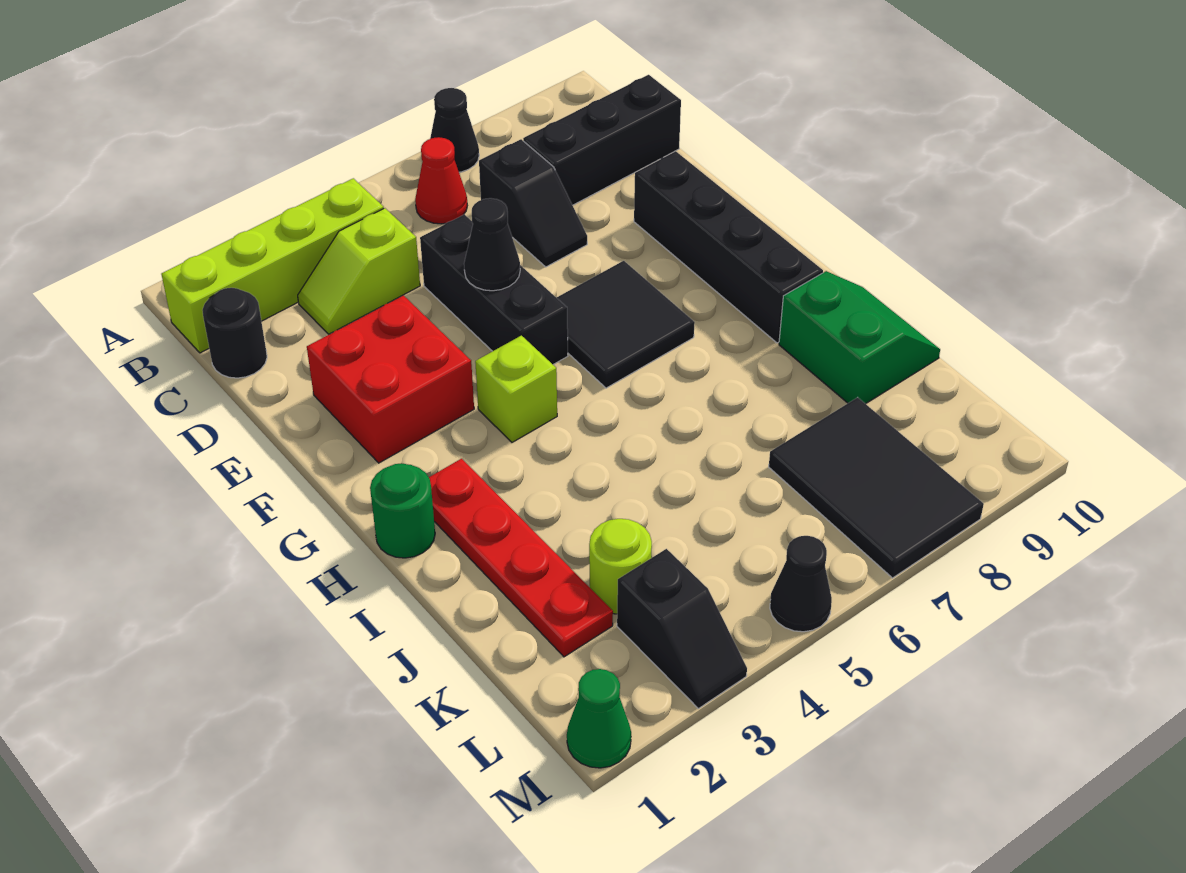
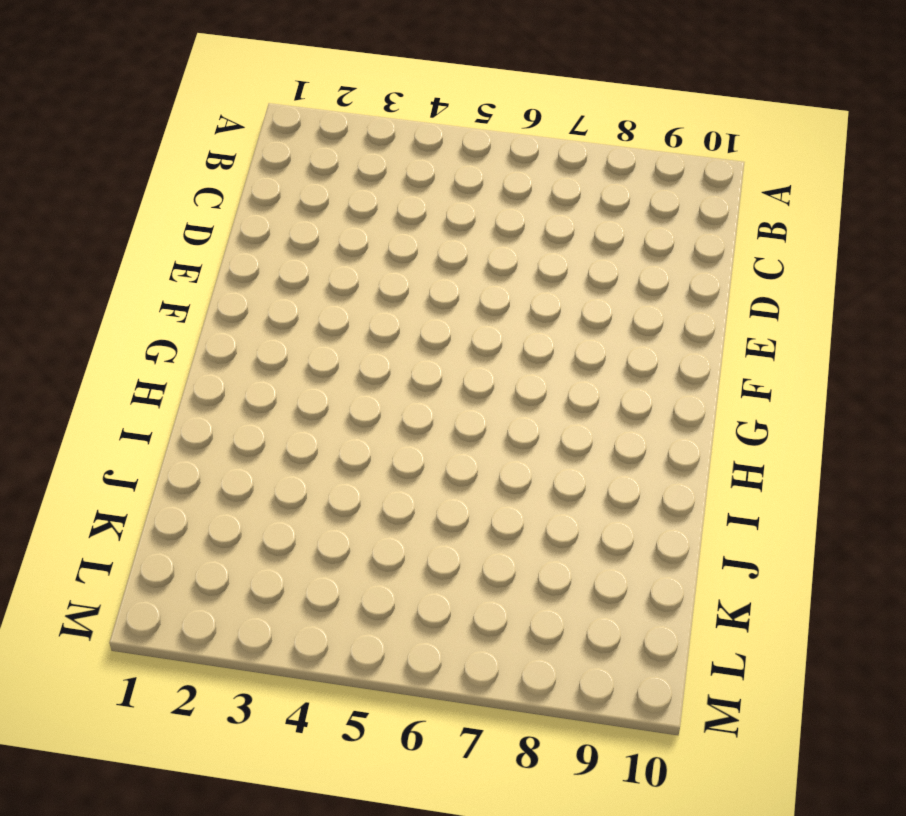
none -> black cone A7 level 1
none -> lime brick B1:B4 level 1
none -> red cone B6 level 1

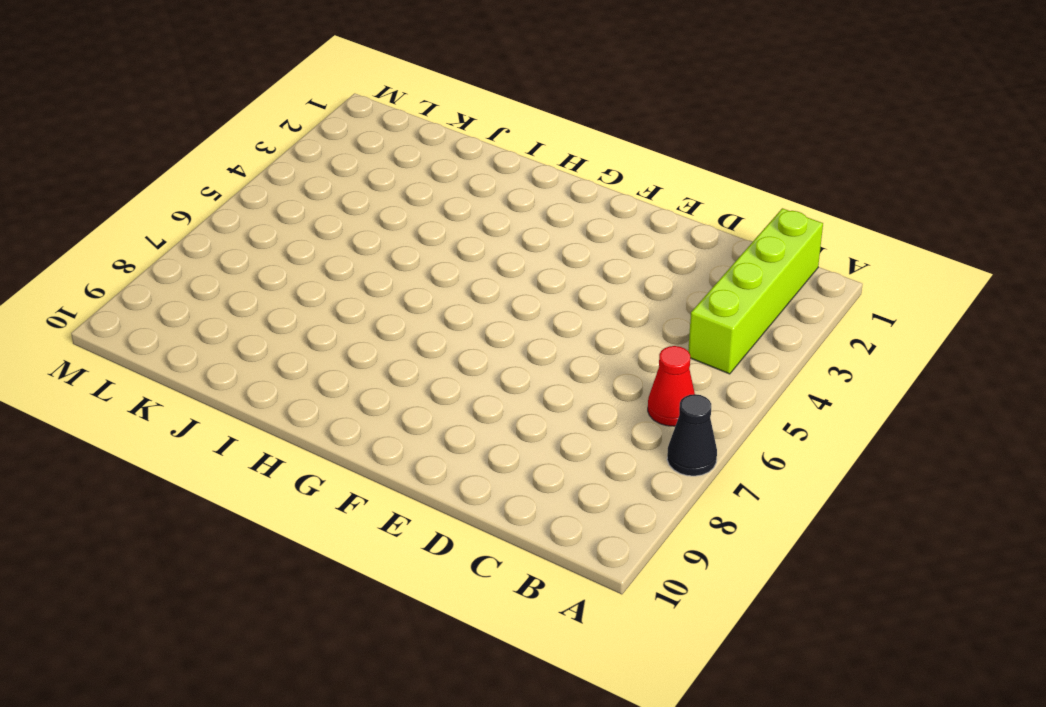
none -> black round brick C1 level 1
none -> lime slope C3:C4 level 1 top 4
none -> black slope C7:D7 level 1 top C

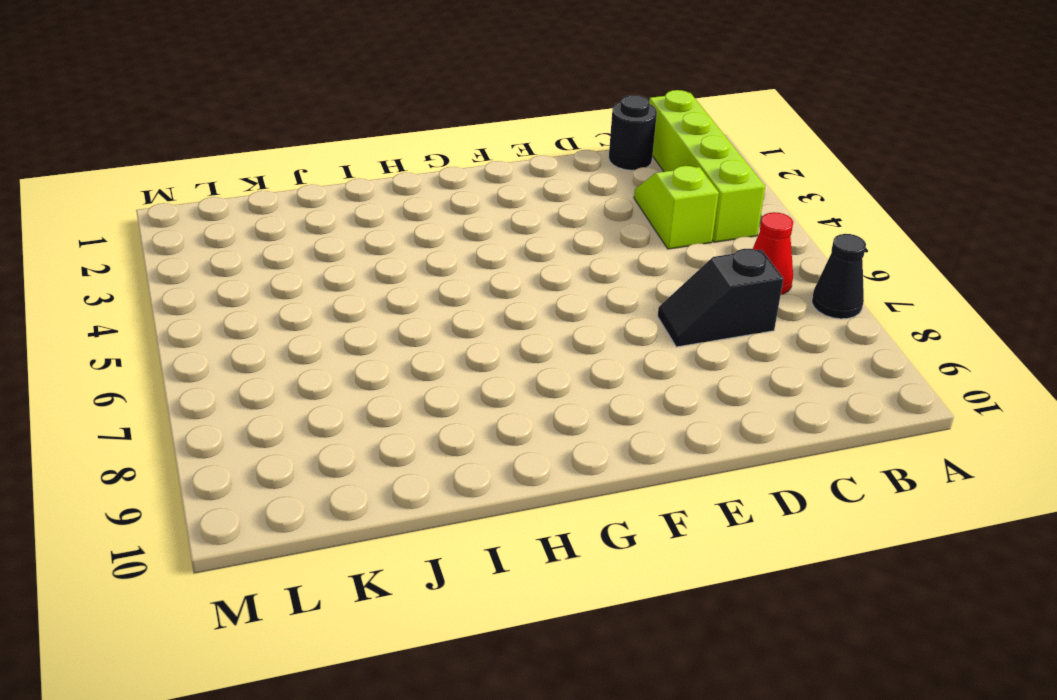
none -> black brick C8:C10 level 1
none -> black brick D5:F5 level 1
none -> red brick E2:F3 level 1

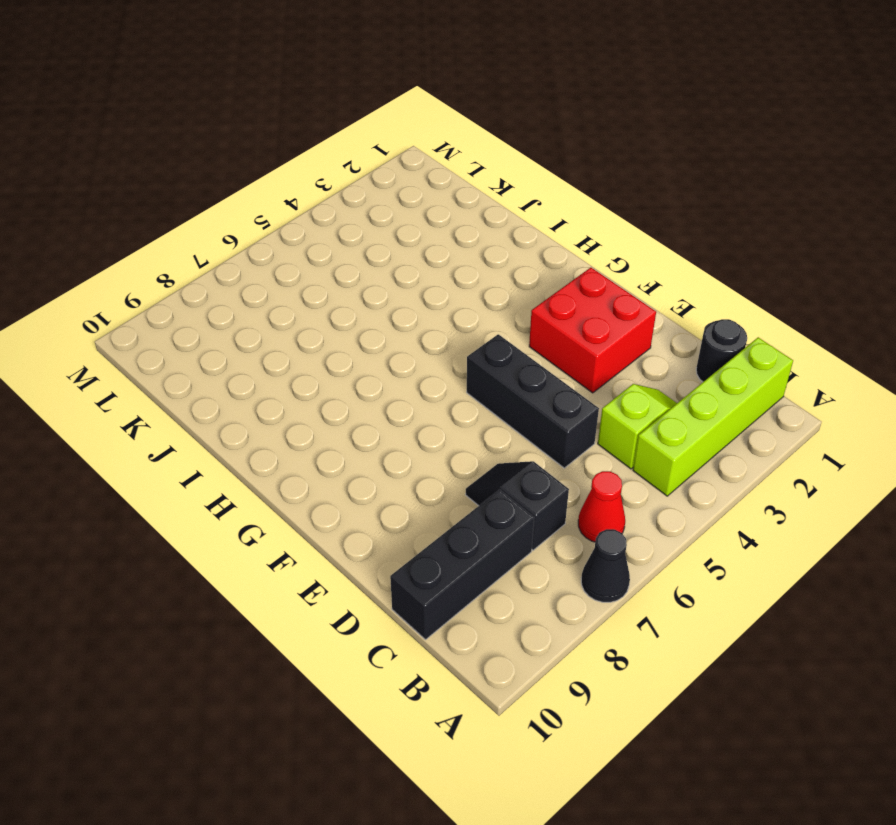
none -> black brick E9:H9 level 1
none -> black tile F6:G7 level 1
none -> lime brick G4 level 1

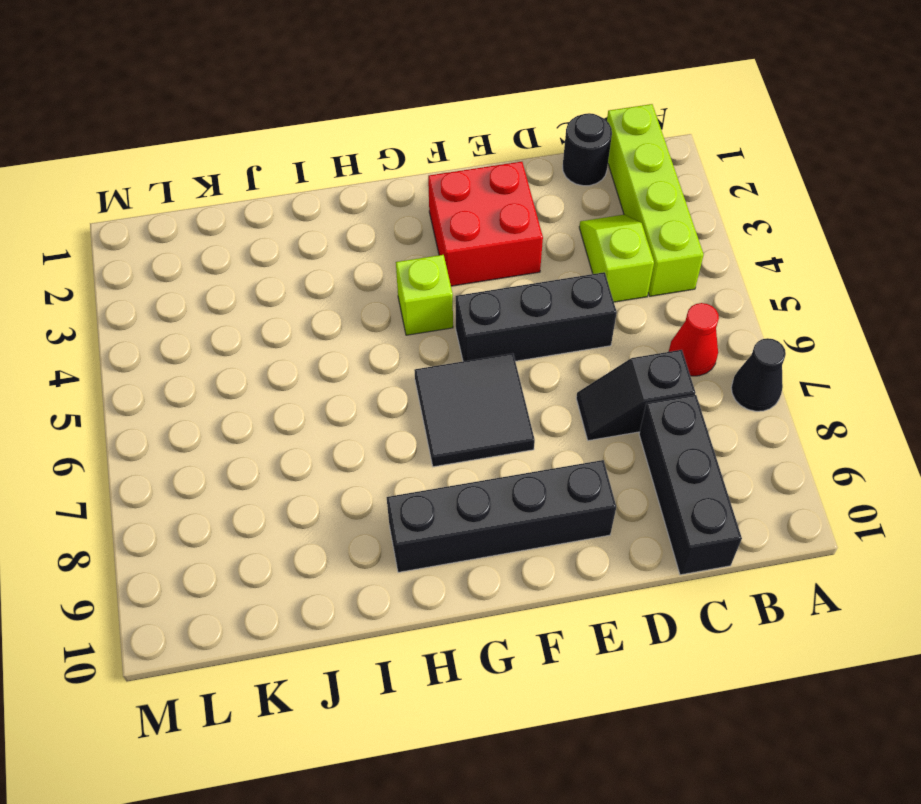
none -> green round brick H1 level 1
none -> red plate H2:K2 level 1
none -> green slope I9:J10 level 1 top 9

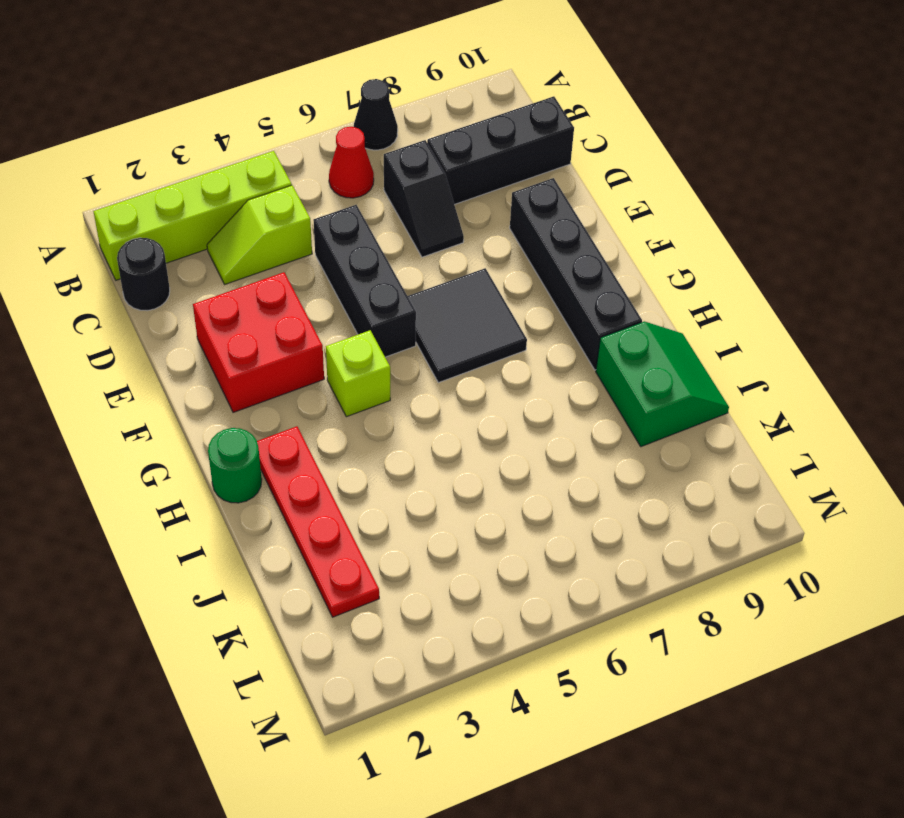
none -> lime round brick K3 level 1
none -> black tile K7:M8 level 1
none -> black slope L3:M3 level 1 top L

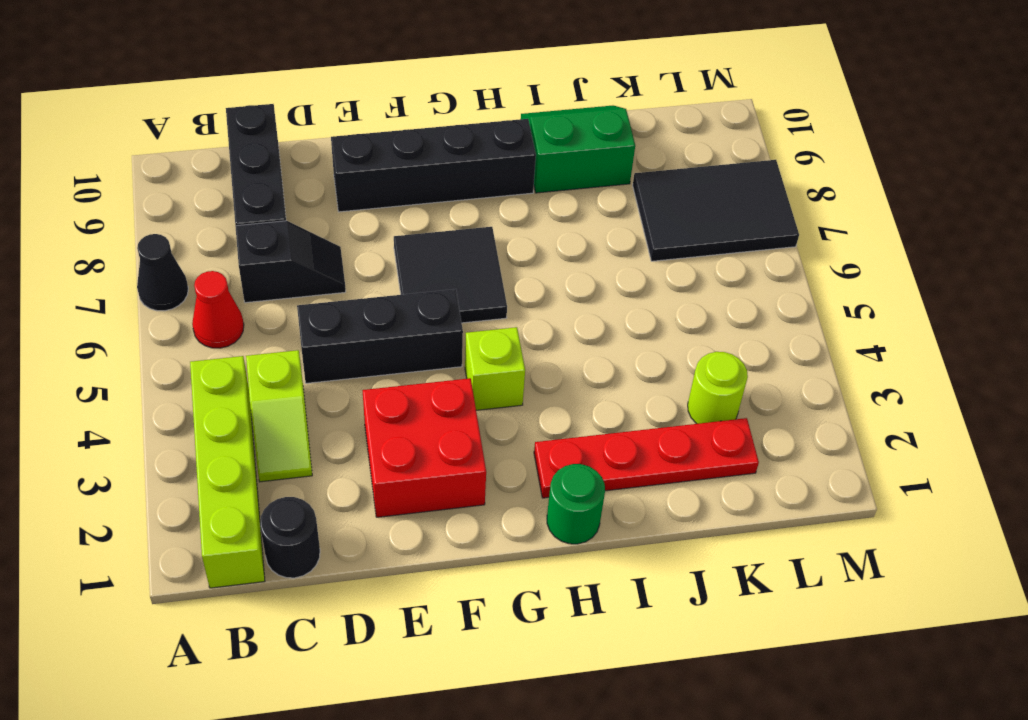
none -> black slope L3:M3 level 1 top L
none -> green cone M1 level 1
none -> black cone M5 level 1

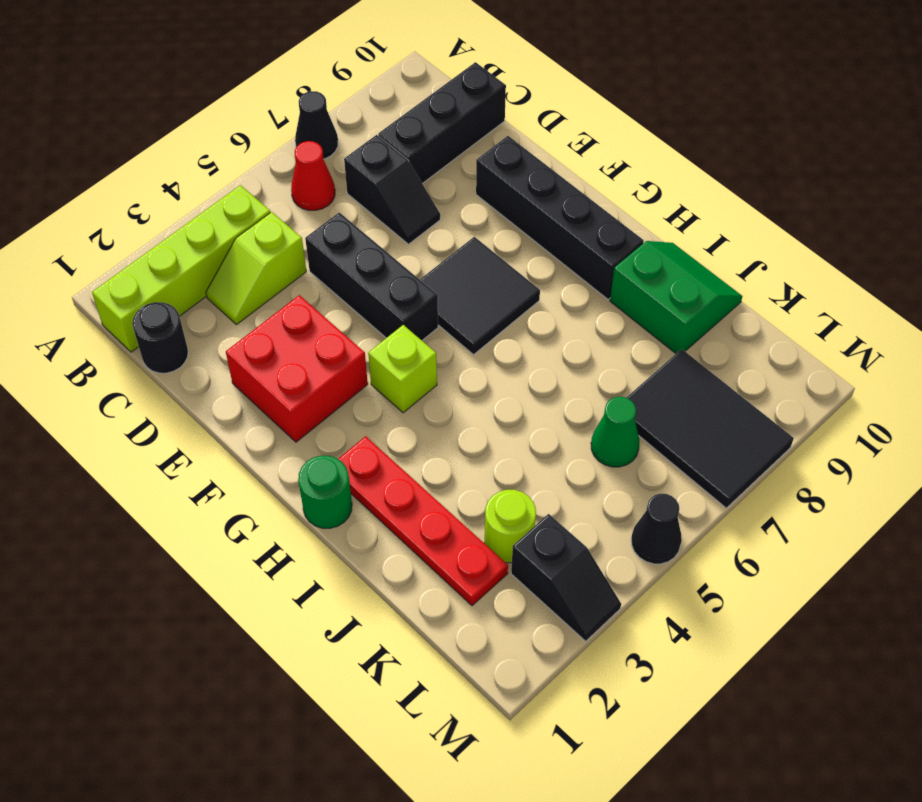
green cone K6 level 1 -> green cone M1 level 1
none -> black cone E5 level 2

